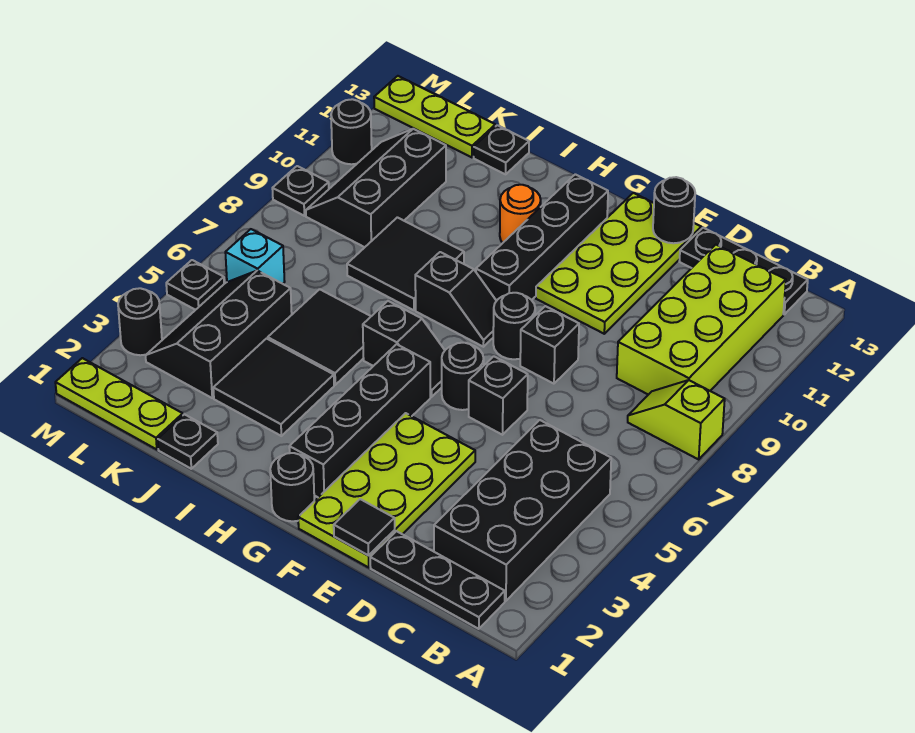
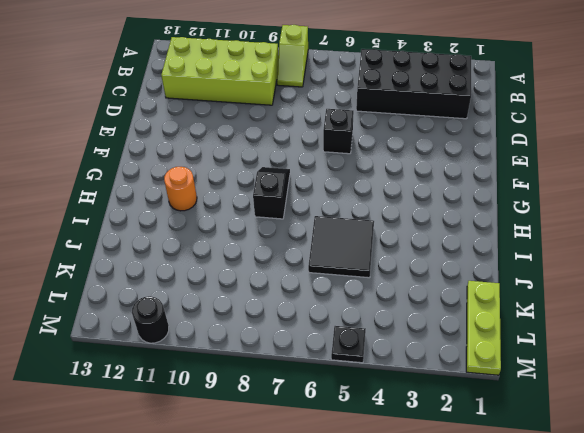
none -> black plate B1:D1 level 1
none -> black plate B13:D13 level 1
none -> lime plate E1:F4 level 1
none -> black brick E8 level 1

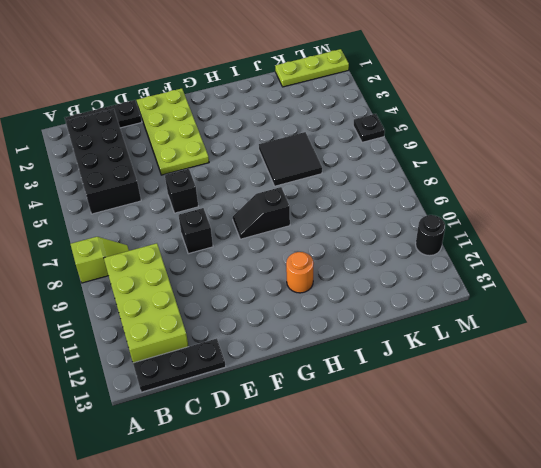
none -> lime plate E10:F13 level 1
none -> black round brick F6 level 1
none -> black round brick F8 level 1
none -> black round brick G1 level 1

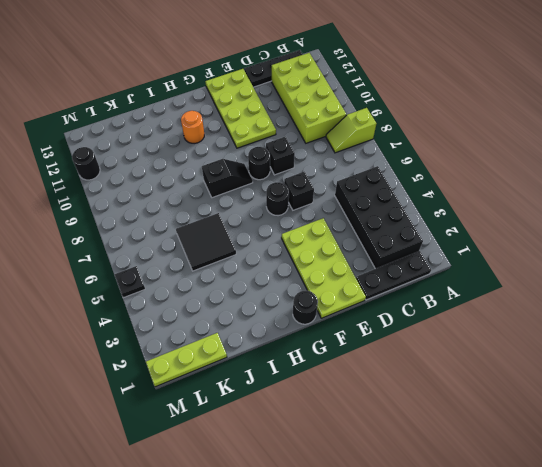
none -> black brick G2:G5 level 1
none -> black slope G6:H6 level 1 top H
none -> black brick G9:G12 level 1
none -> black tile I3:J4 level 1

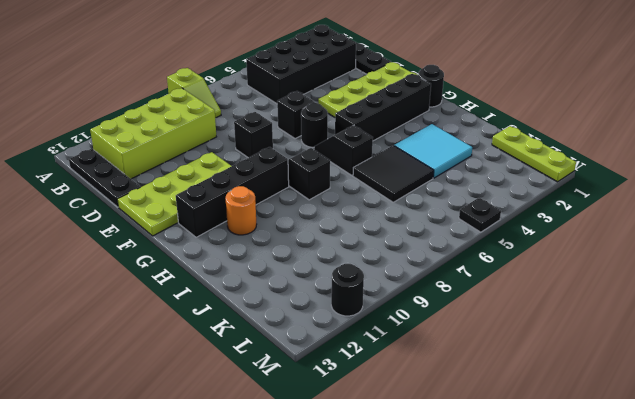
cyan tile I3:J4 level 1 -> black tile I3:J4 level 1
none -> black round brick F8 level 1
none -> black tile I8:J9 level 1
none -> black plate J1 level 1
none -> black plate J13 level 1

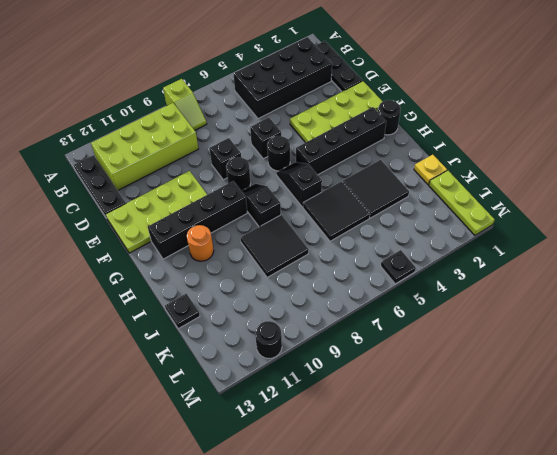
yellow plate J1 level 1 -> black plate J1 level 1
none -> black slope K3:L5 level 1 top K
none -> black slope K9:L11 level 1 top K
none -> lime plate K13:M13 level 1
none -> cyan brick L6 level 1

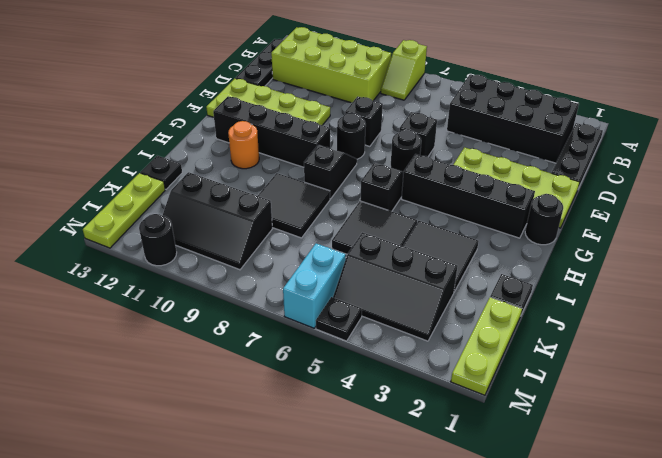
cyan brick L6:M6 level 1 -> cyan brick L6 level 1
none -> black round brick M3 level 1
none -> black plate M9 level 1
none -> black tile E1 level 2
none -> black round brick E13 level 2

